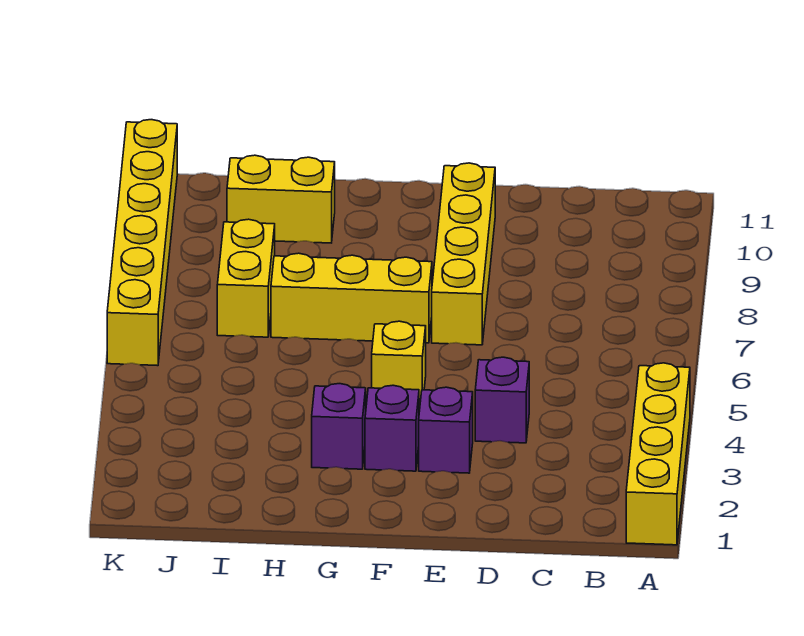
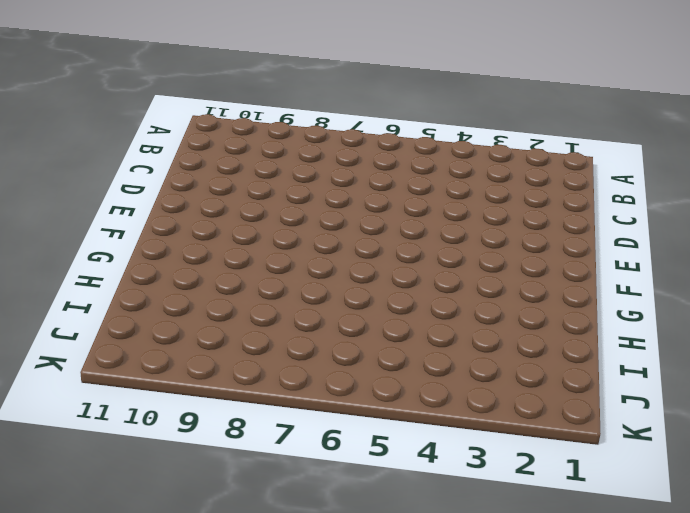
none -> yellow brick A1:A4 level 1
none -> purple brick D4 level 1

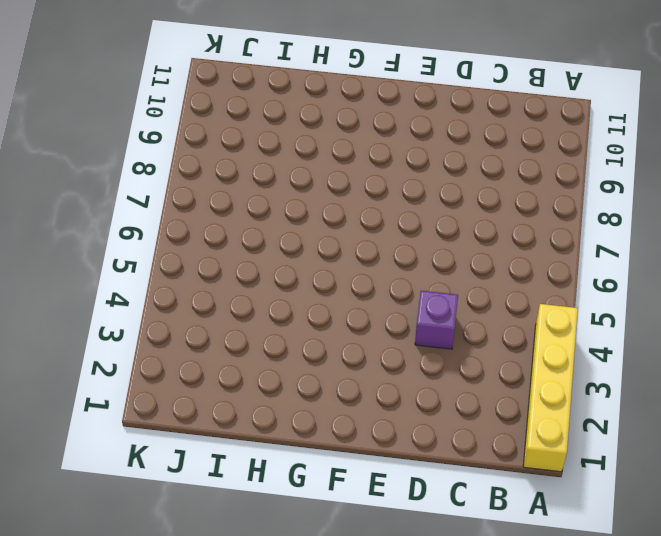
none -> purple brick E3 level 1
none -> yellow brick E7:E10 level 1

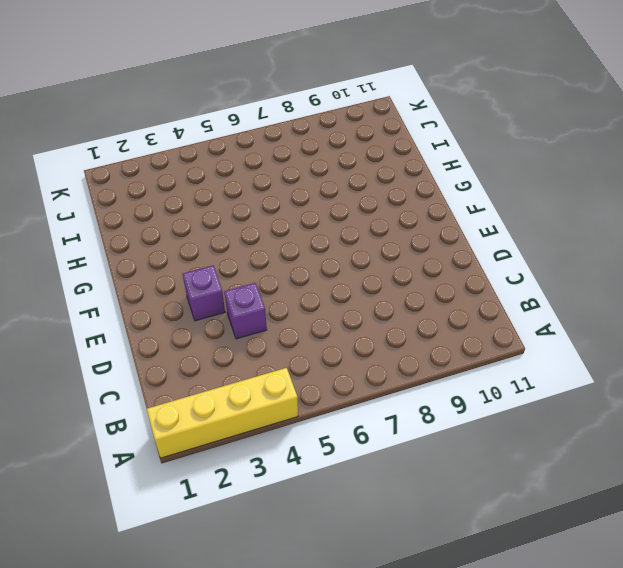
none -> yellow brick E7:E10 level 1
none -> purple brick F3 level 1

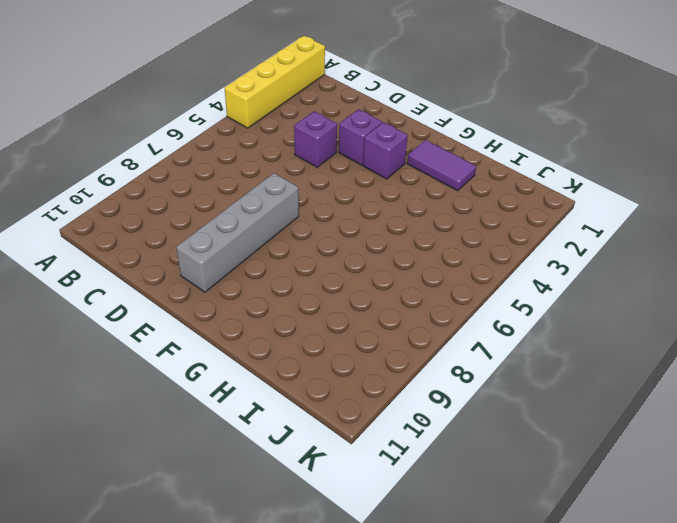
grey brick E7:E10 level 1 -> yellow brick E7:E10 level 1
purple tile G2:H2 level 1 -> none
none -> yellow brick F5 level 1
none -> yellow brick F7:H7 level 1

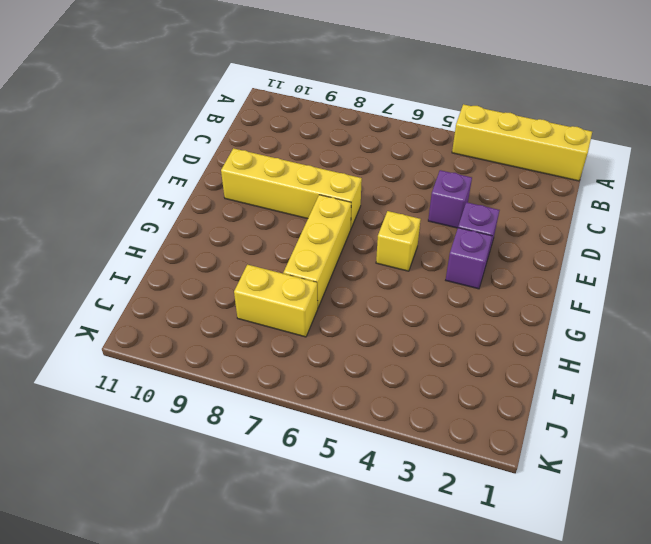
none -> purple brick G3 level 1
none -> yellow brick H10:I10 level 1

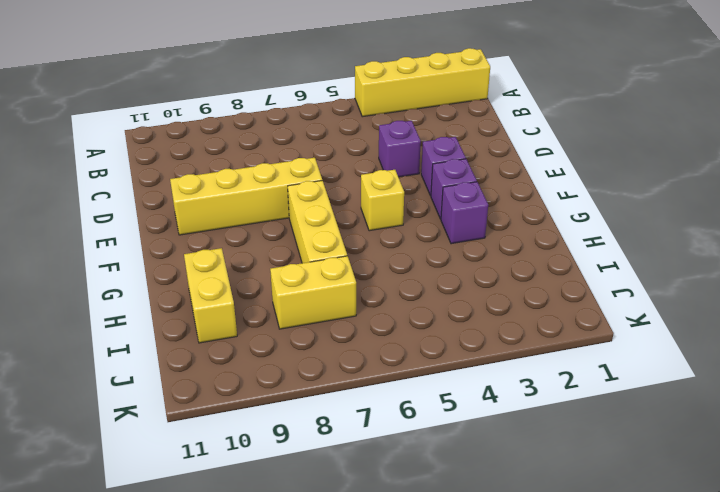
none -> yellow brick K6:K11 level 1

